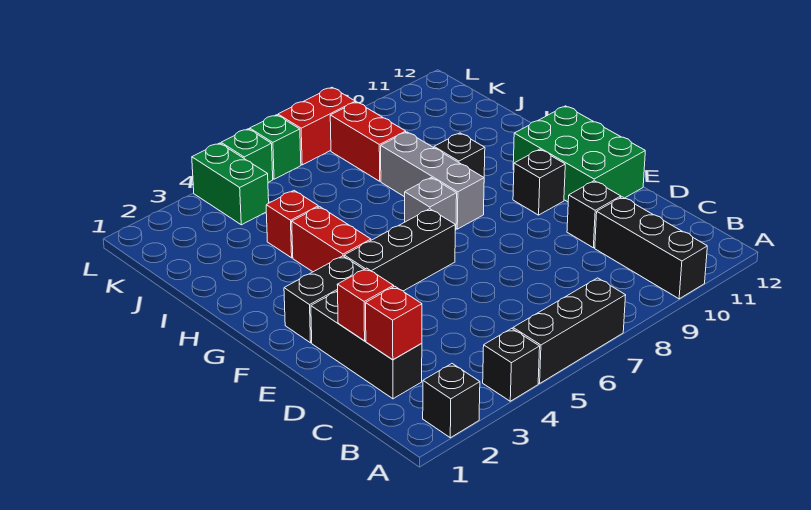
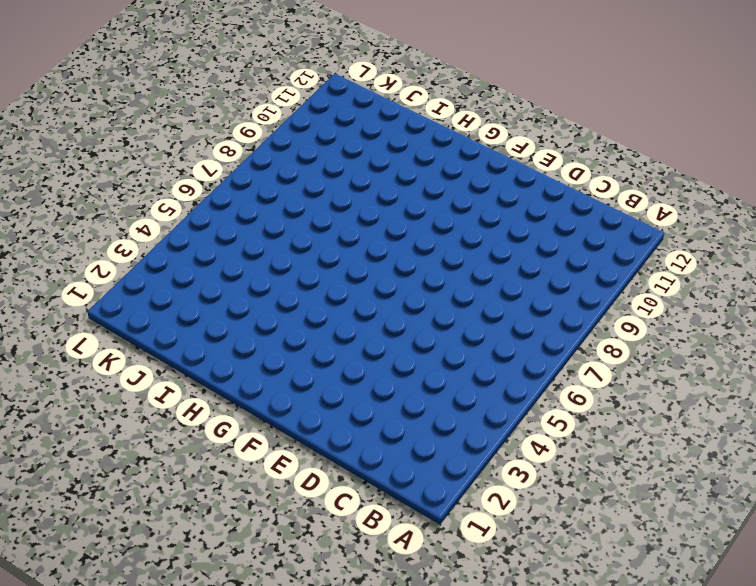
none -> black brick A2 level 1
none -> black brick A4 level 1
none -> black brick A5:A7 level 1

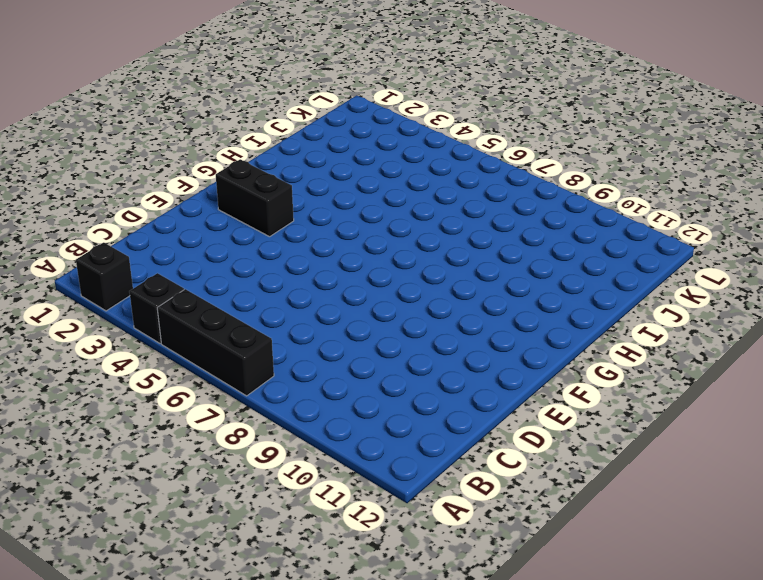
none -> black brick A10:C10 level 1
none -> black brick C2:E2 level 1
none -> black brick D10 level 1

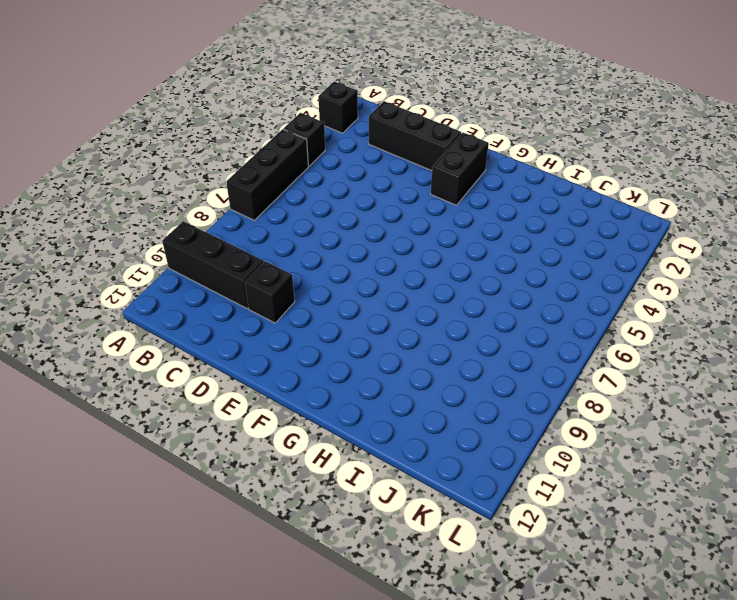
none -> green brick E11:G12 level 1
none -> black brick F4:F6 level 1
none -> black brick F10 level 1

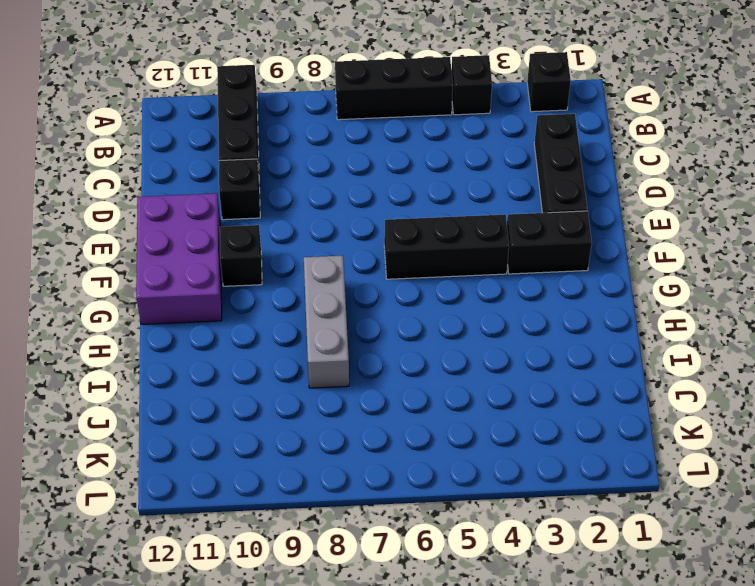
purple brick E11:G12 level 1 -> green brick E11:G12 level 1
none -> red brick G4:H4 level 1
none -> grey brick G7 level 1
none -> black brick H9 level 1

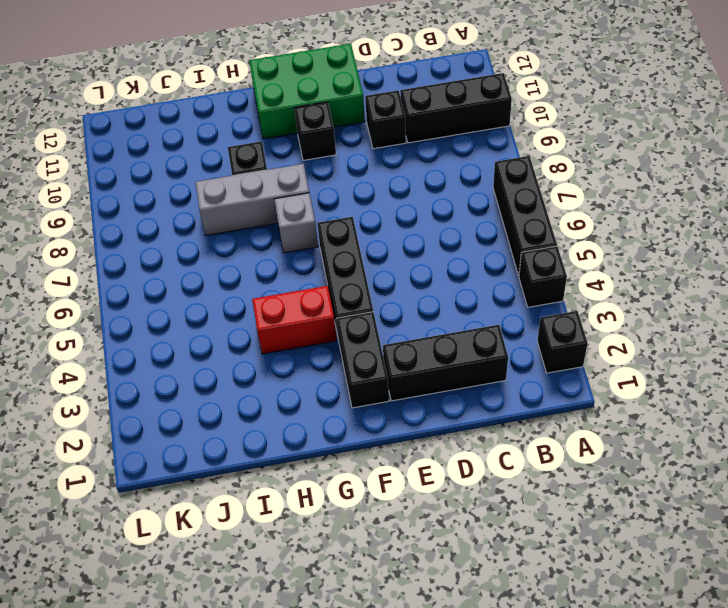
none -> red brick I4 level 1
none -> red brick J8:K8 level 1
none -> green brick K4:L4 level 1

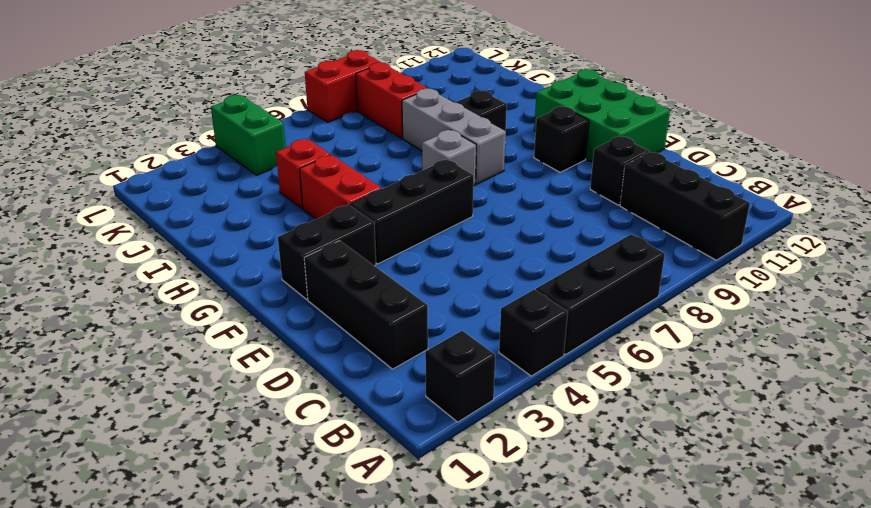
none -> green brick L5 level 1
none -> green brick L6 level 1
none -> red brick C2 level 2

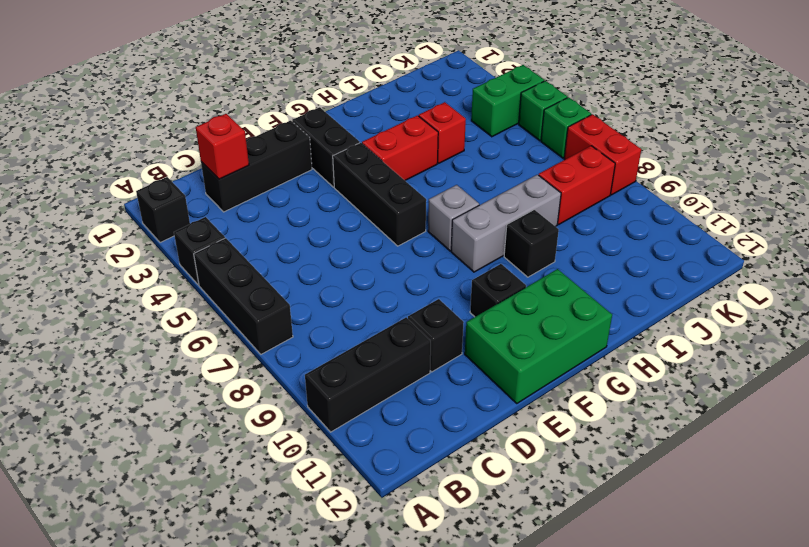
none -> red brick D2 level 2

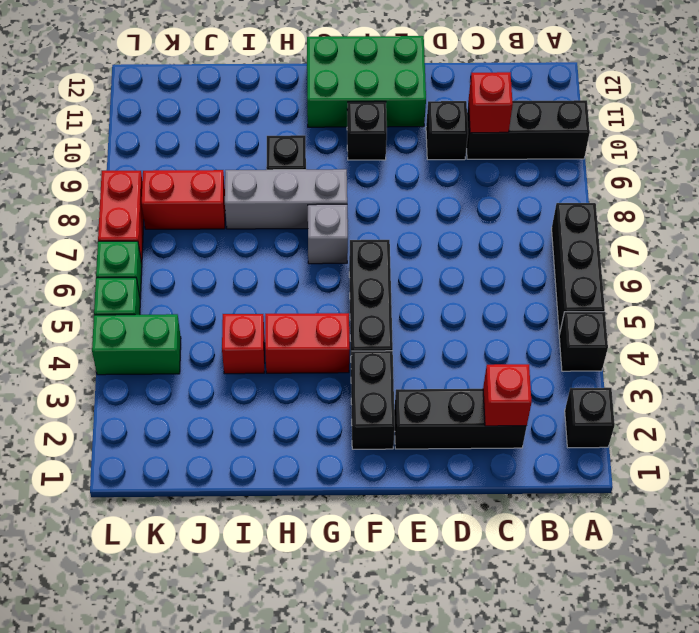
red brick C10 level 2 -> red brick D2 level 2

